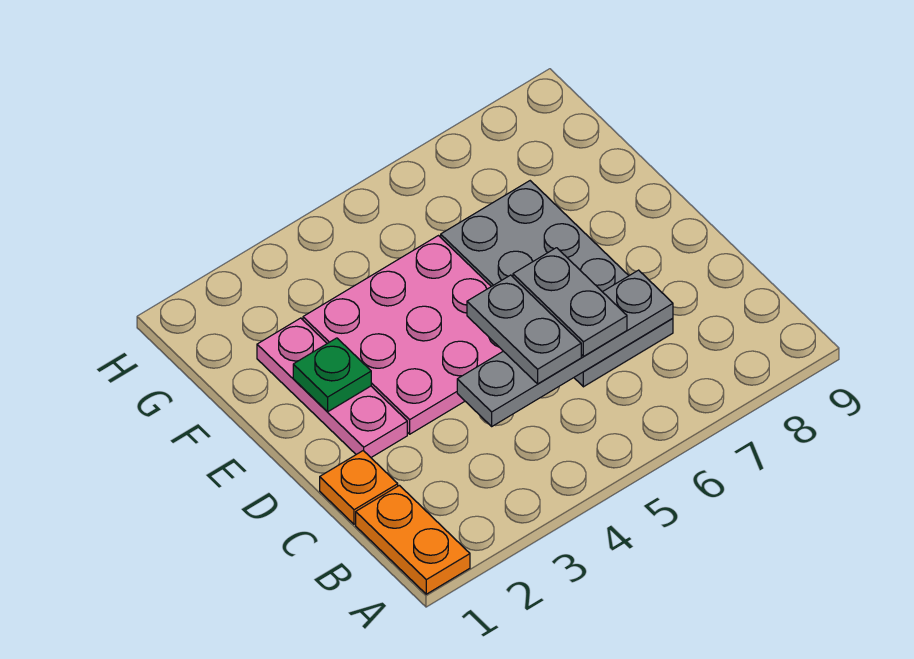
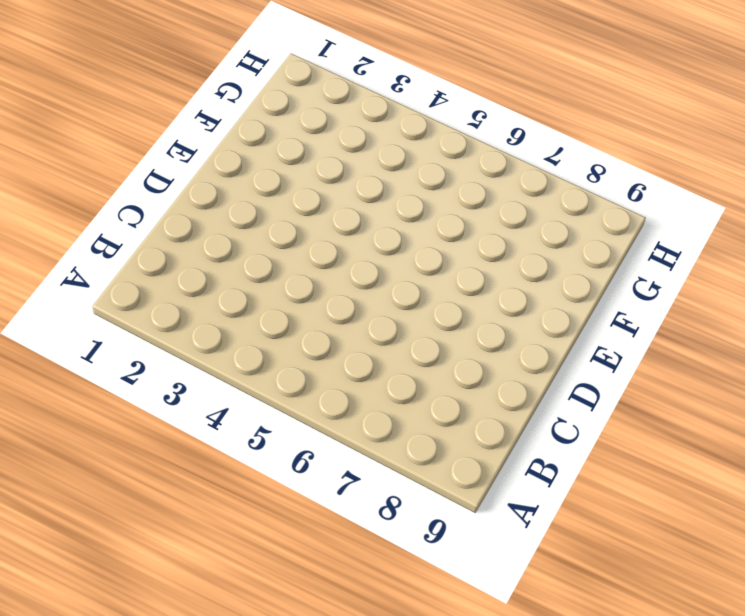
none -> orange plate A1:B1 level 1
none -> orange plate C1 level 1

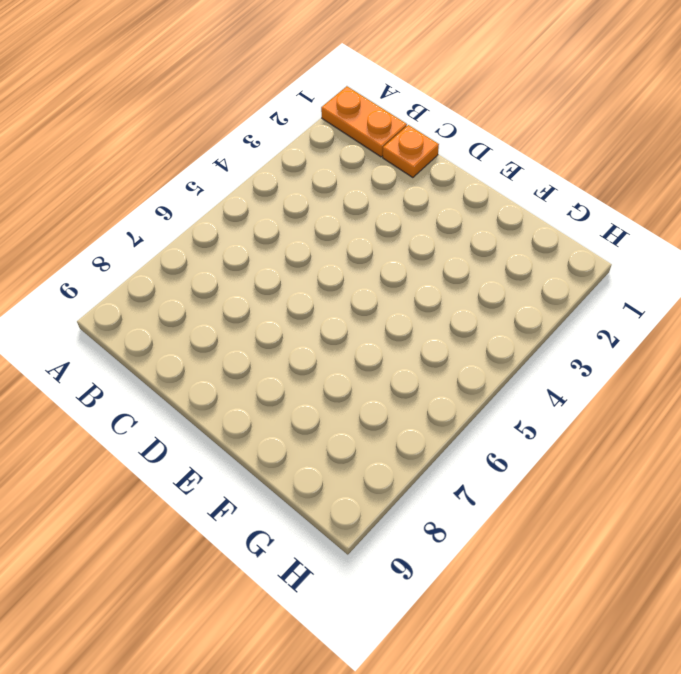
none -> grey plate C6:F7 level 1
none -> pink plate D2:F2 level 1

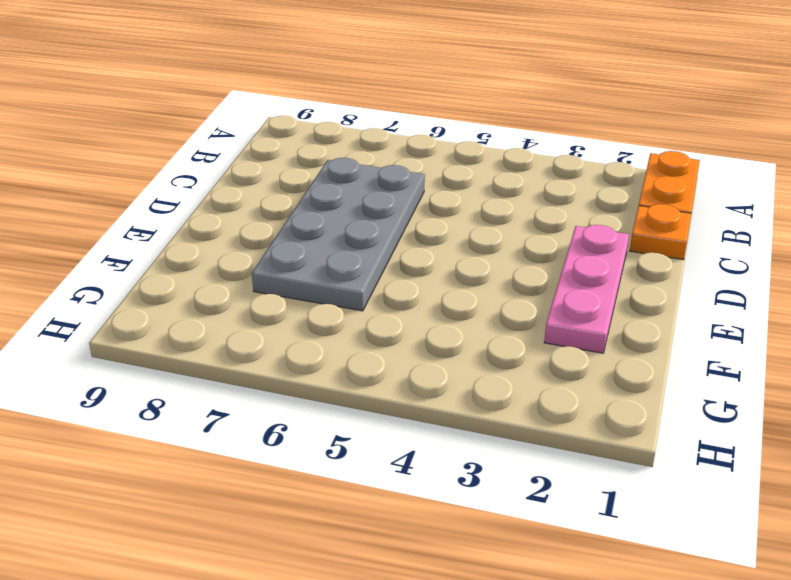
none -> pink plate D3:F5 level 1
none -> grey plate C4:C7 level 2

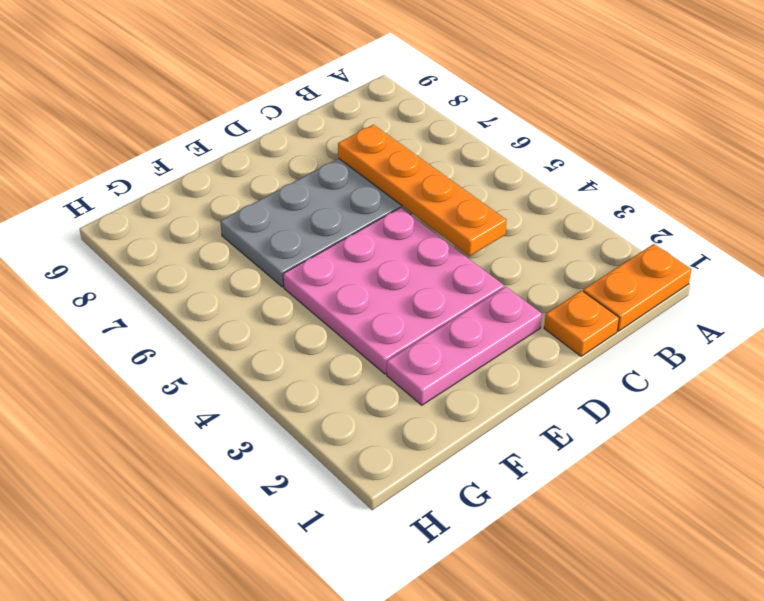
orange plate C4:C7 level 2 -> grey plate C4:C7 level 2
none -> green plate E2 level 2
none -> grey plate C5:D5 level 3

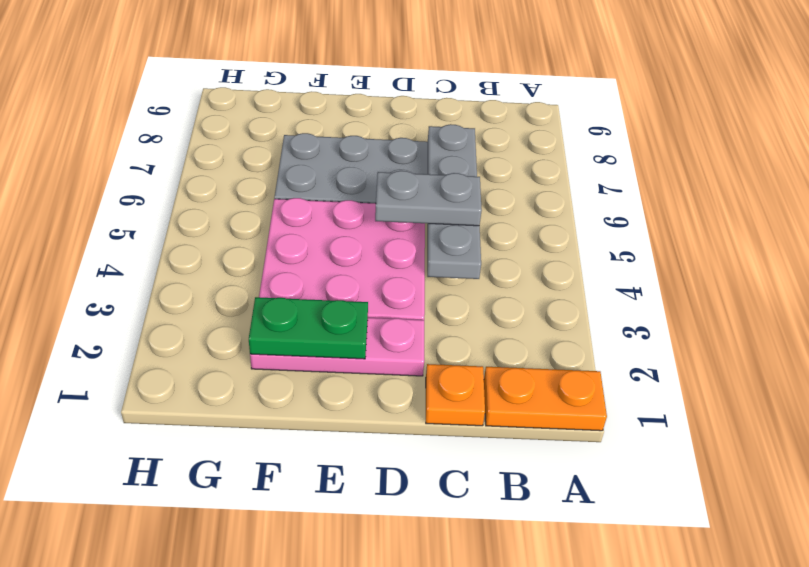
green plate E2:F2 level 2 -> green plate E2 level 2
none -> grey plate C6:D6 level 3

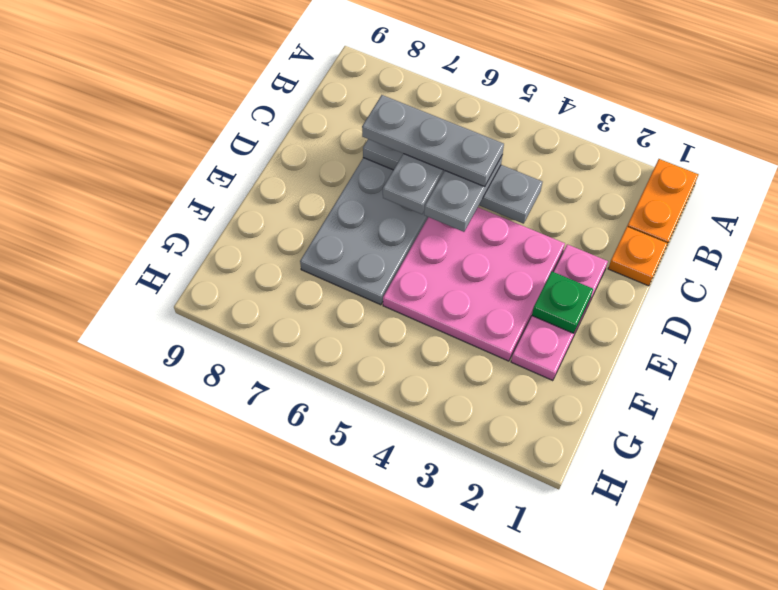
grey plate C5:C7 level 4 -> none

